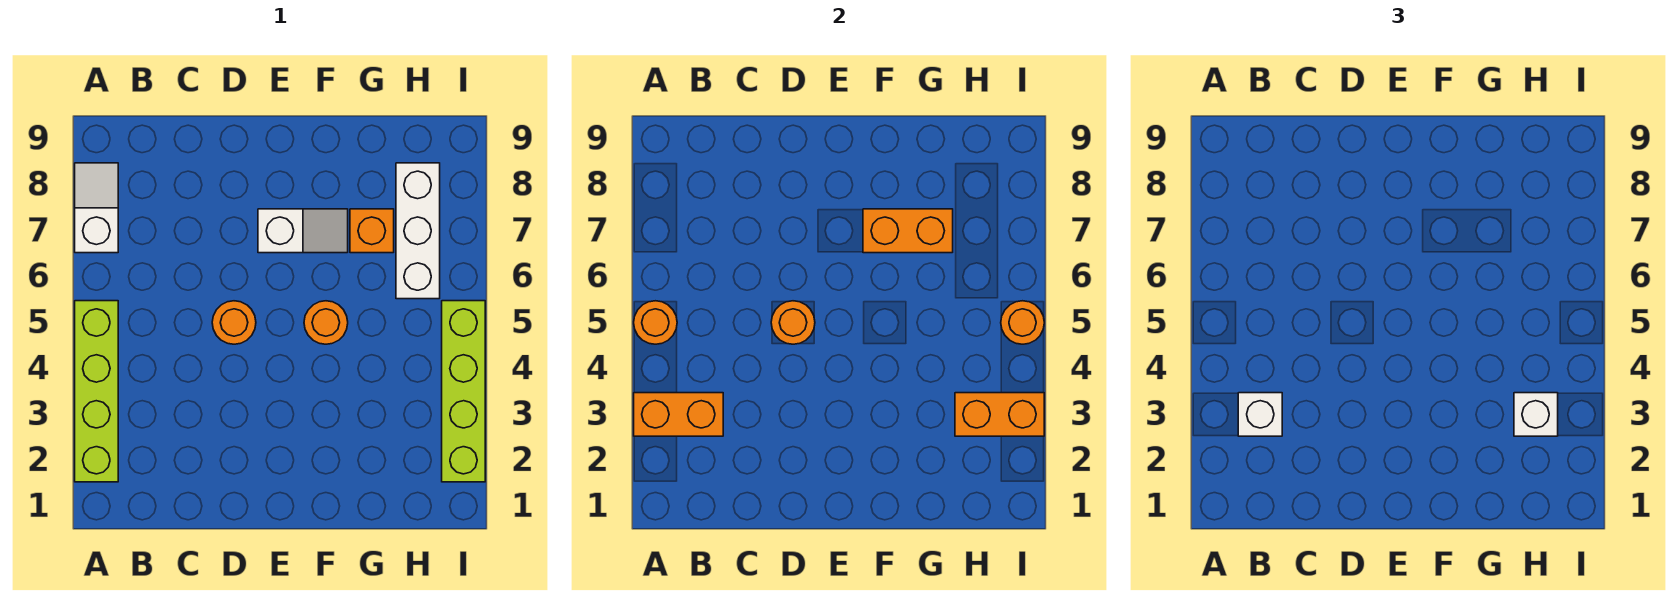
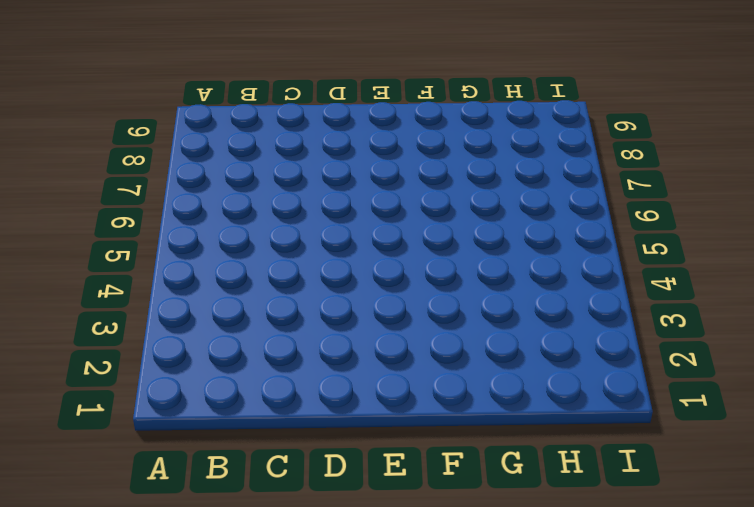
none -> lime brick A2:A5 level 1
none -> white slope A7:A8 level 1 top 7
none -> orange round brick D5 level 1

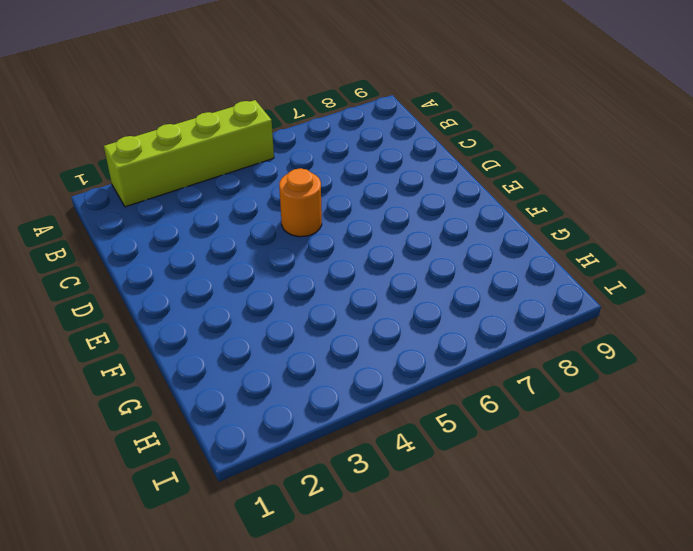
none -> white slope A7:A8 level 1 top 7
none -> white slope E7:F7 level 1 top E
none -> orange round brick F5 level 1

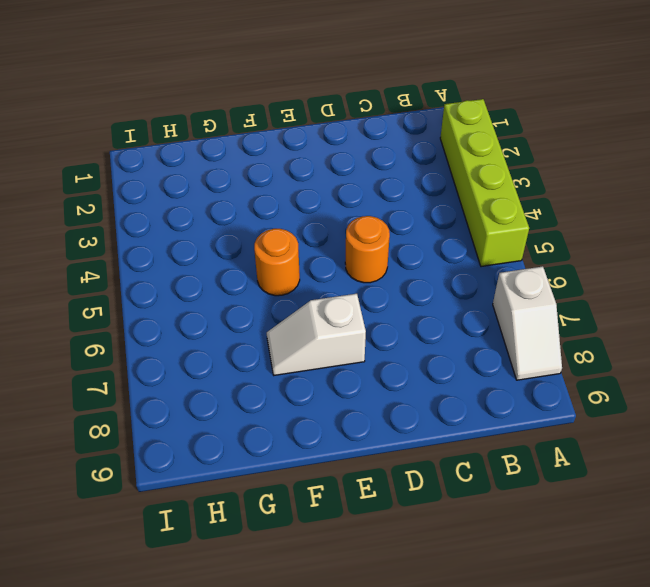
none -> orange brick G7 level 1
none -> white brick H6:H8 level 1
none -> lime brick I2:I5 level 1

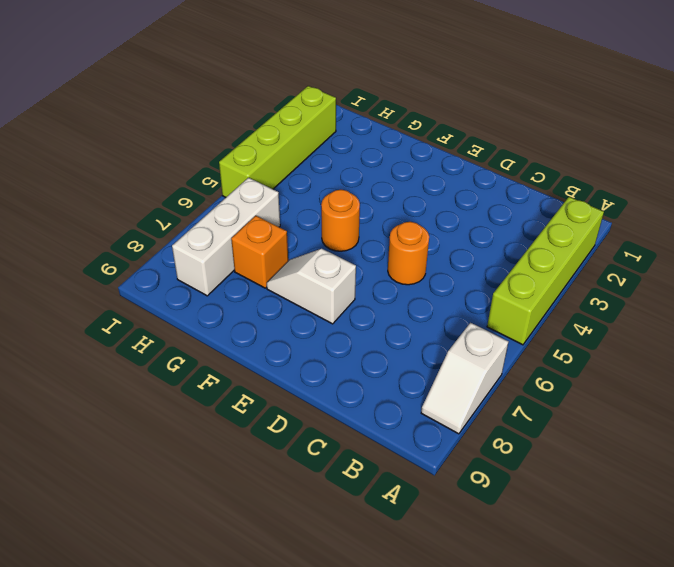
none -> orange brick A3:B3 level 2
none -> orange round brick A5 level 2
none -> orange round brick D5 level 2

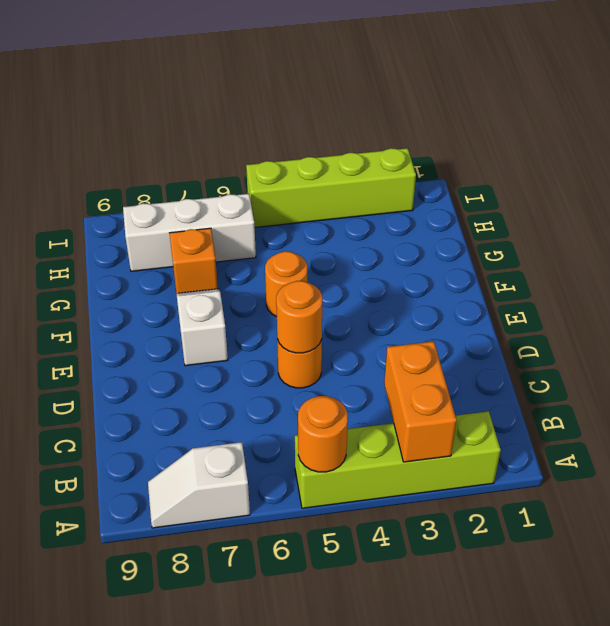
none -> orange brick F7:G7 level 2
none -> orange brick H3:I3 level 2
none -> orange round brick I5 level 2

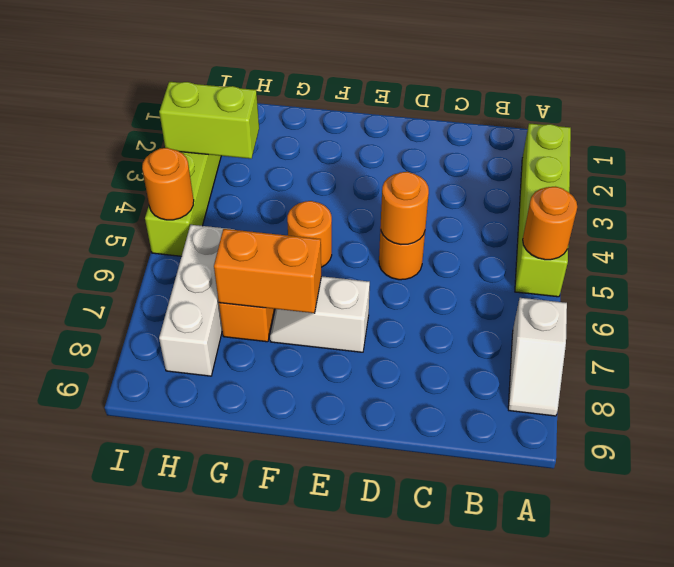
lime brick H3:I3 level 2 -> orange brick H3:I3 level 2
none -> orange brick A3:B3 level 2
none -> white brick B3 level 3
none -> white brick H3 level 3

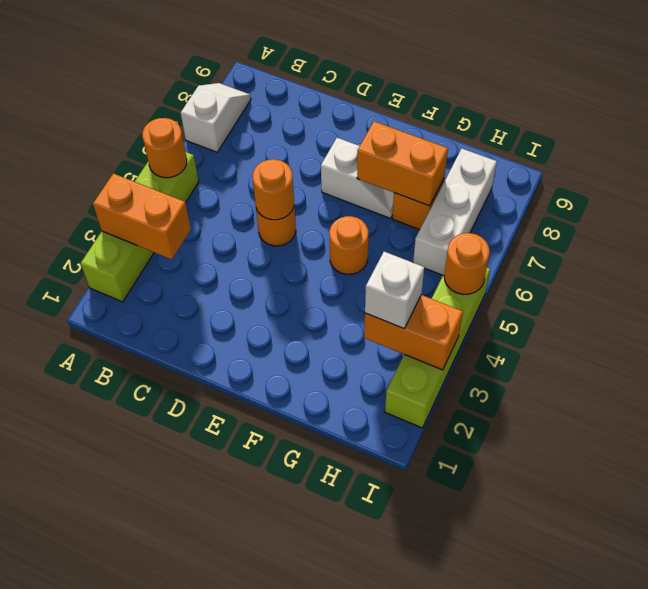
none -> white brick B3 level 3

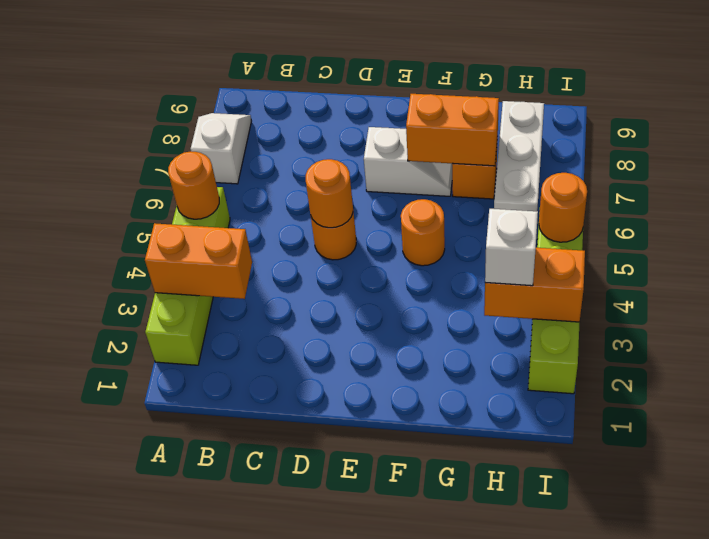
none -> white brick B3 level 3

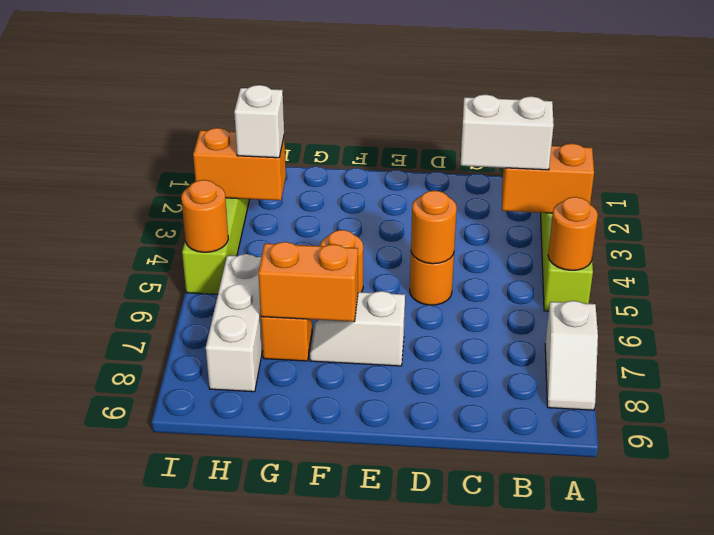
white brick B3:C3 level 3 -> white brick B3 level 3

